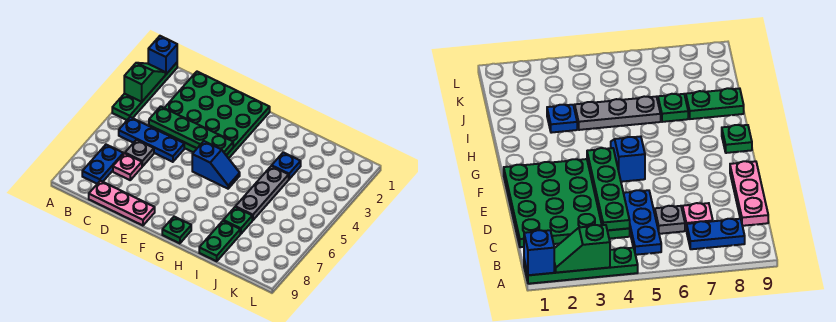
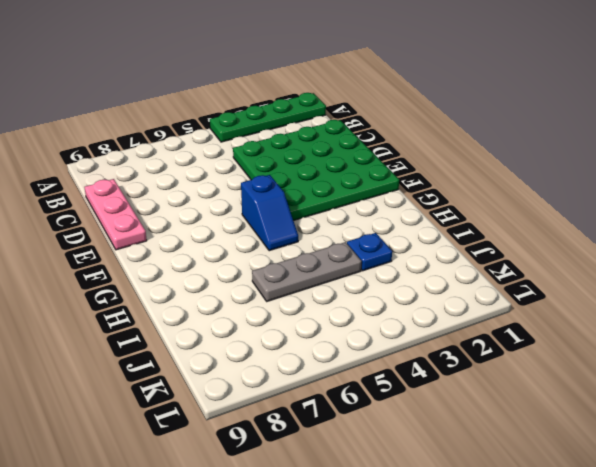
none -> blue plate B5:D5 level 1
none -> blue plate B7:B8 level 1
none -> grey plate C6 level 1

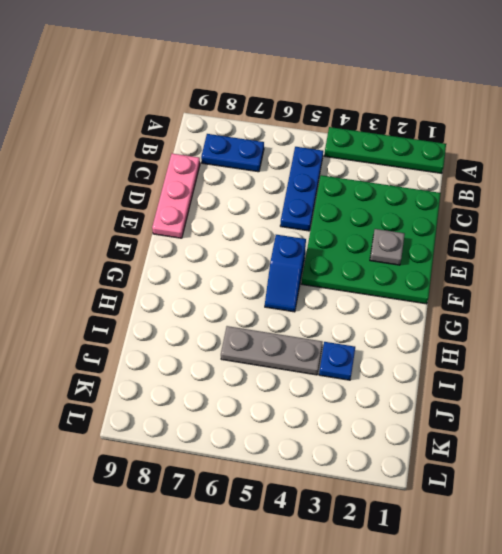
grey plate E2 level 2 -> grey plate C6 level 1
none -> pink plate C7 level 1
none -> green plate G9 level 1
none -> green plate I7 level 1

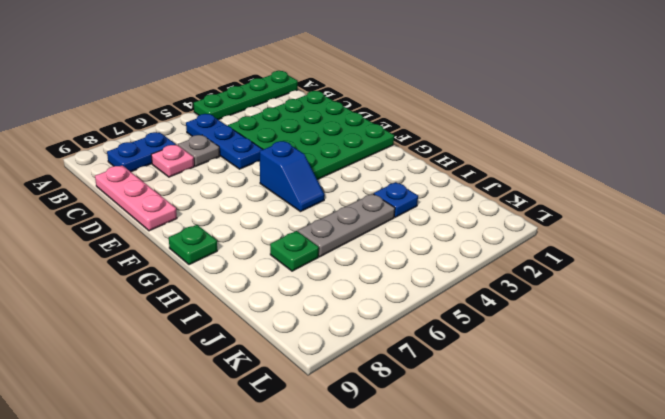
none -> green plate I8:I9 level 1
none -> blue brick A1 level 2
none -> green slope A2:A3 level 2 top 3

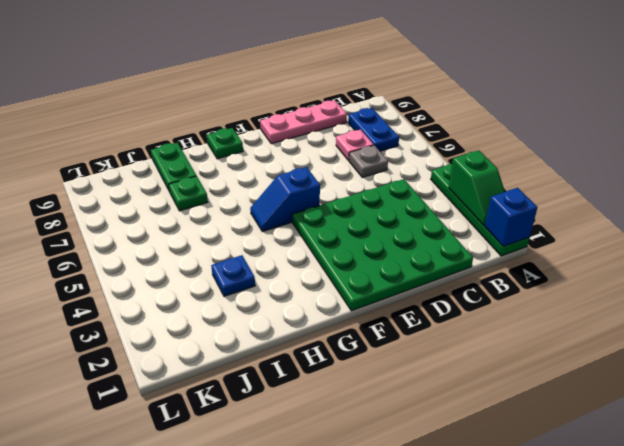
none -> blue plate B5:D5 level 1
none -> grey plate I4:I6 level 1
none -> green plate C4:F4 level 2

